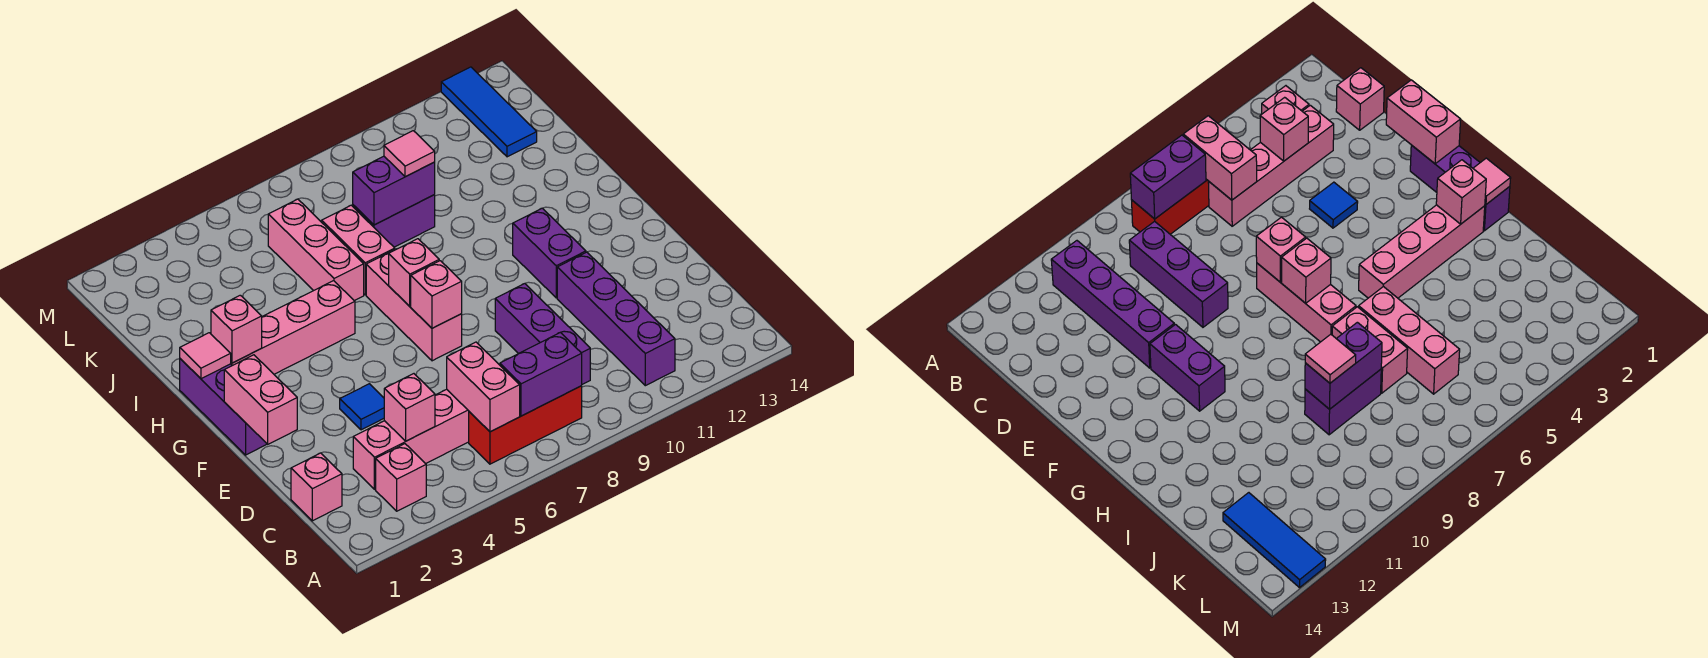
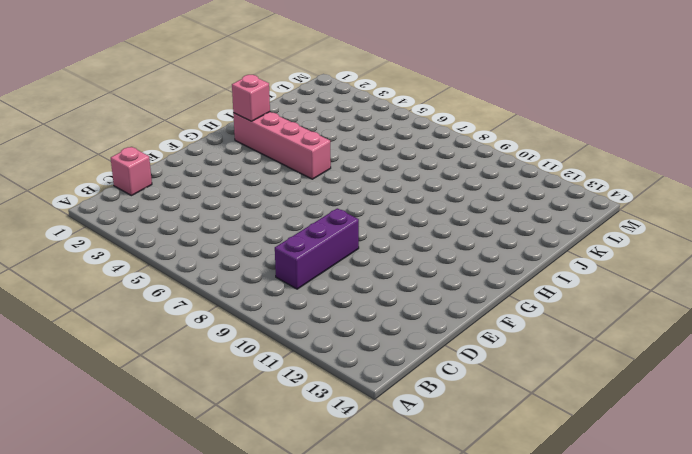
none -> pink brick B3 level 1
none -> red brick B6:B8 level 1
none -> purple brick B11:E11 level 1

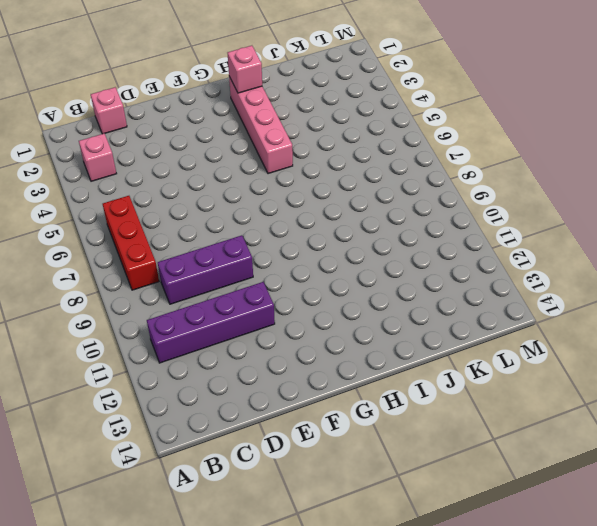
none -> pink brick C3:C6 level 1
none -> blue tile E4 level 1
none -> purple brick F1:H1 level 1

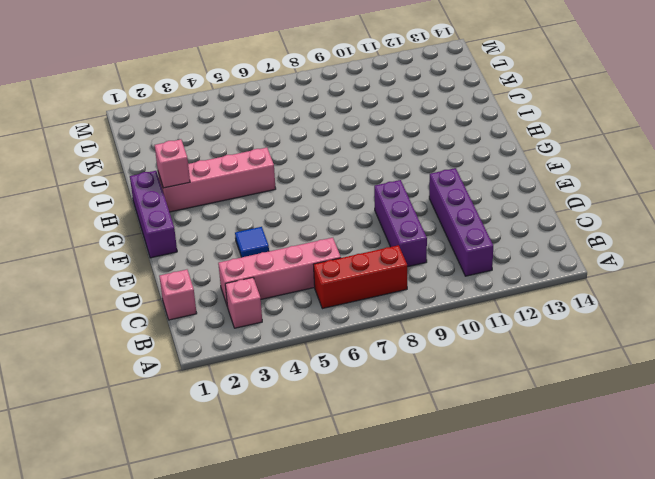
none -> pink brick F7:H7 level 1
none -> purple brick F11:G11 level 1
none -> pink brick I6:K6 level 1

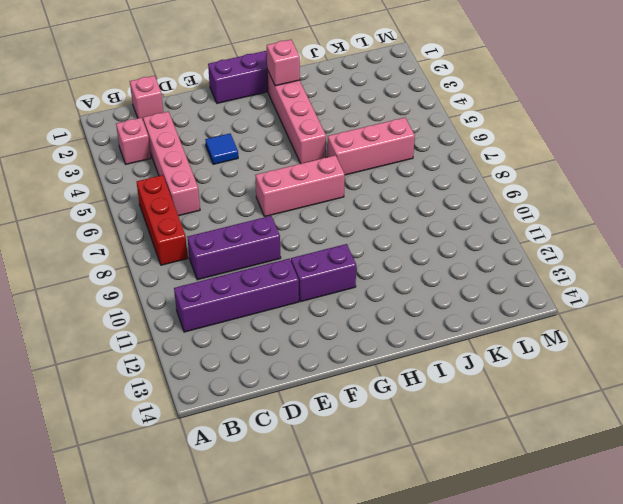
none -> pink brick I7:J7 level 1
none -> purple brick J8:J9 level 1
none -> blue tile K13:M13 level 1

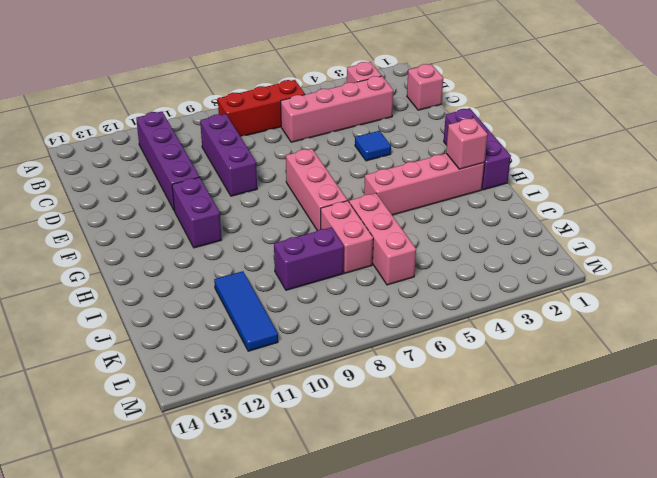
blue tile J11:L11 level 1 -> blue tile K13:M13 level 1
none -> pink brick B6:C6 level 2
none -> purple brick B7:B8 level 2
none -> pink brick C4 level 2

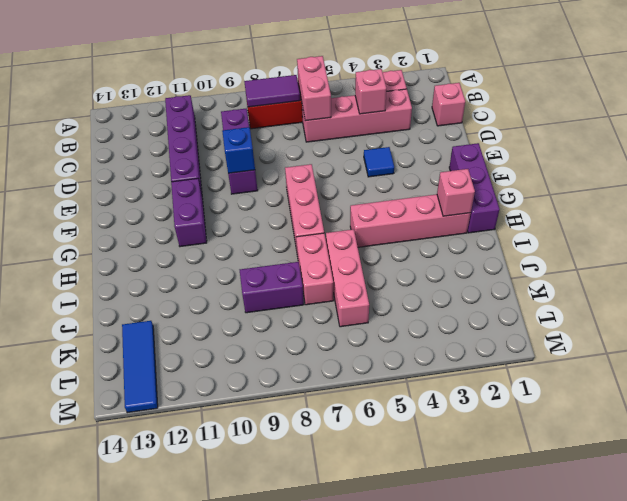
purple tile B7:B8 level 2 -> purple brick B7:B8 level 2
blue brick E9 level 2 -> none
none -> pink brick E1:F1 level 2
none -> pink brick F7 level 2
none -> pink brick G7 level 2

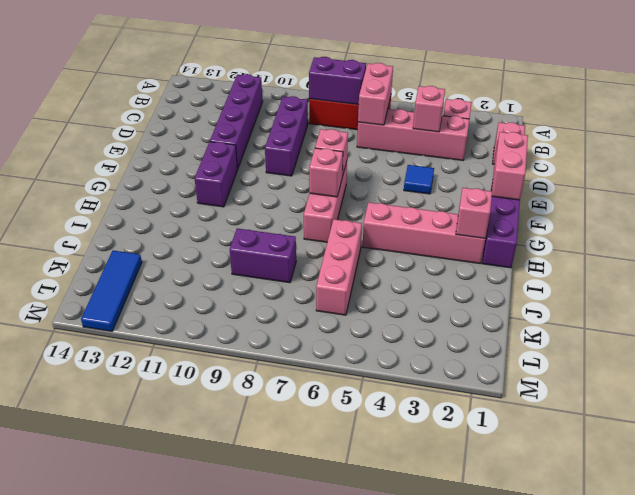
none -> pink brick I7:J7 level 1
none -> pink tile H1 level 2
none -> purple brick J8:J9 level 2

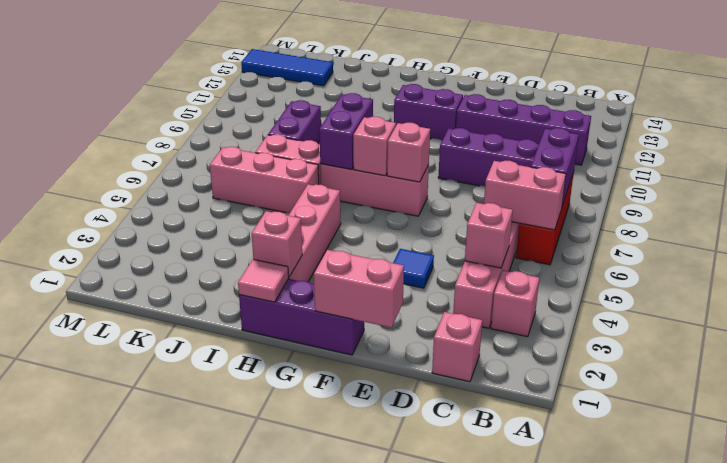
purple brick H7:H8 level 2 -> purple brick J8:J9 level 2
none -> pink tile J9 level 3

